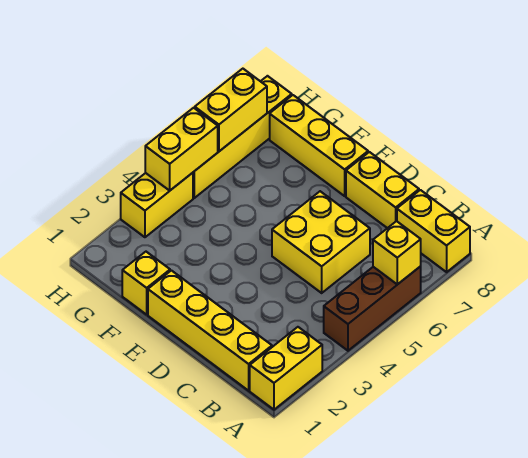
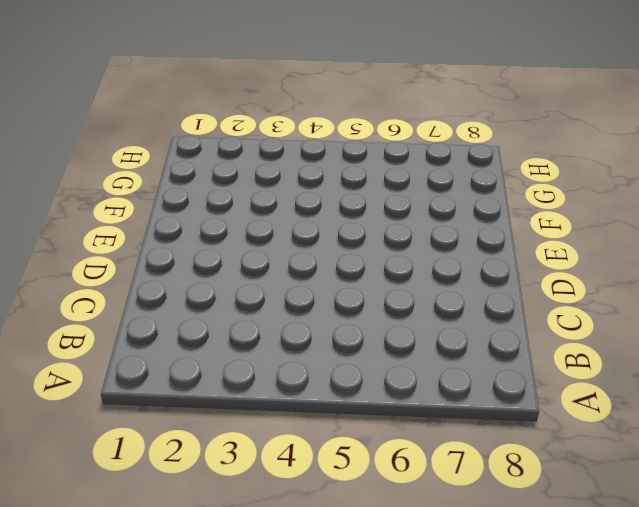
none -> yellow brick A1:A2 level 1
none -> brown brick A4:A6 level 1
none -> yellow brick A8:B8 level 1

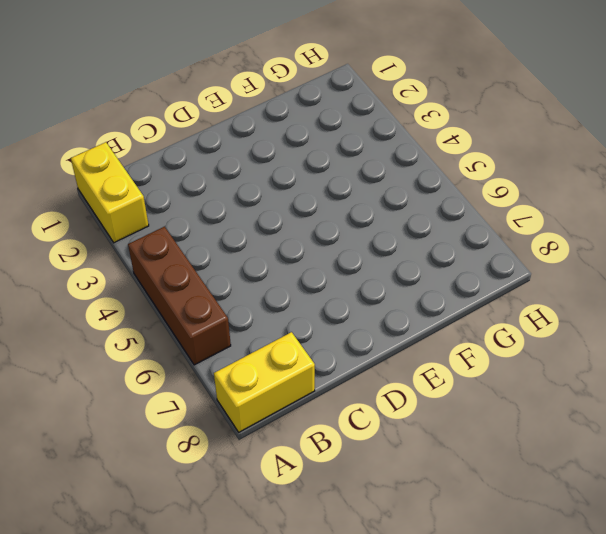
none -> yellow brick B1:E1 level 1
none -> yellow brick C5:D6 level 1
none -> yellow brick C8:D8 level 1

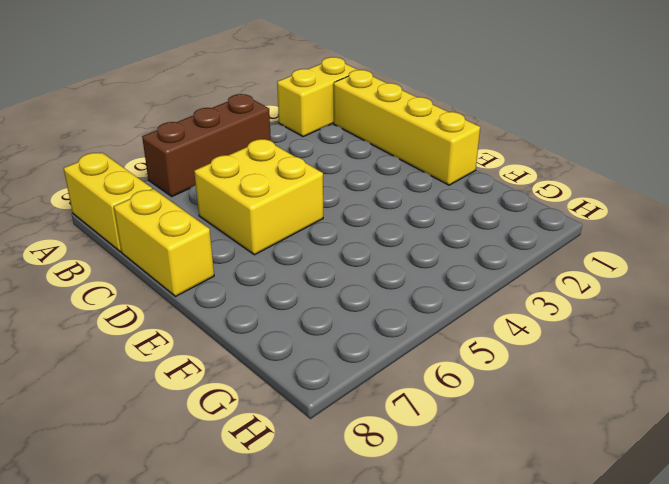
none -> yellow brick E8:G8 level 1
none -> yellow brick F1 level 1
none -> yellow brick H3:H4 level 1

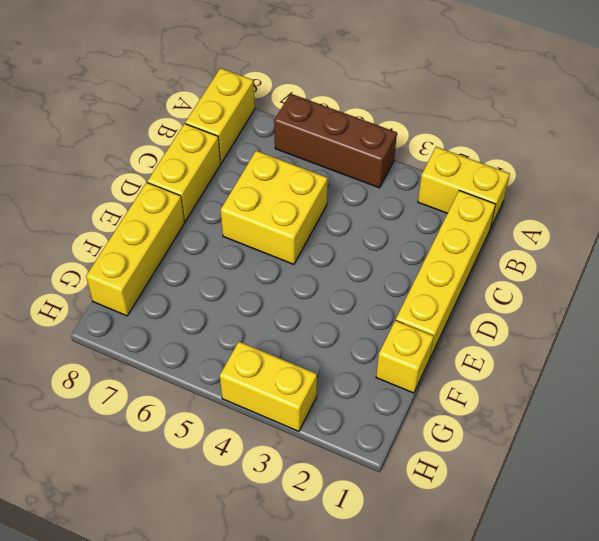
none -> yellow brick H5:H8 level 1
none -> yellow brick A6 level 2
none -> yellow brick H4:H5 level 2

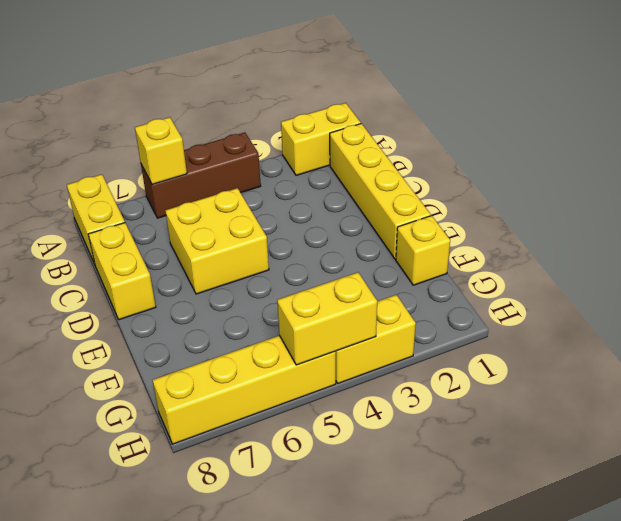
none -> yellow brick E8:G8 level 1
none -> yellow brick H6:H7 level 2

